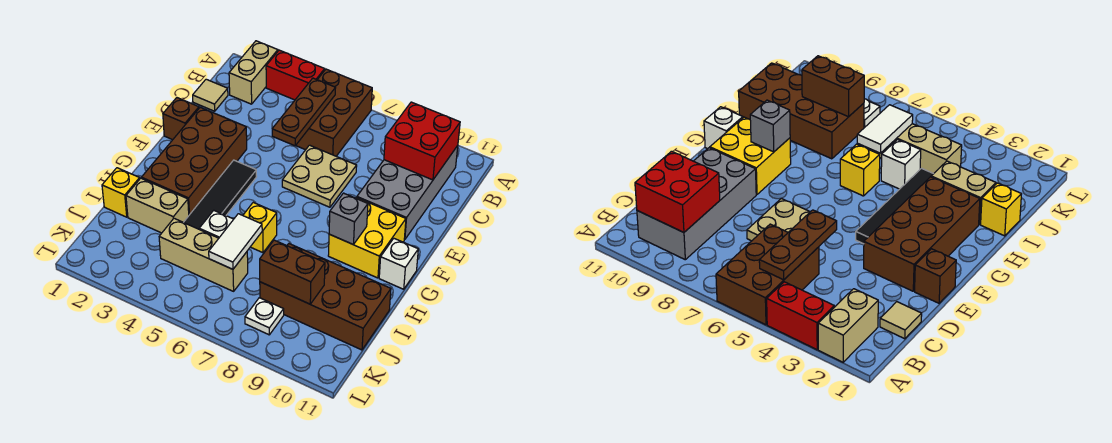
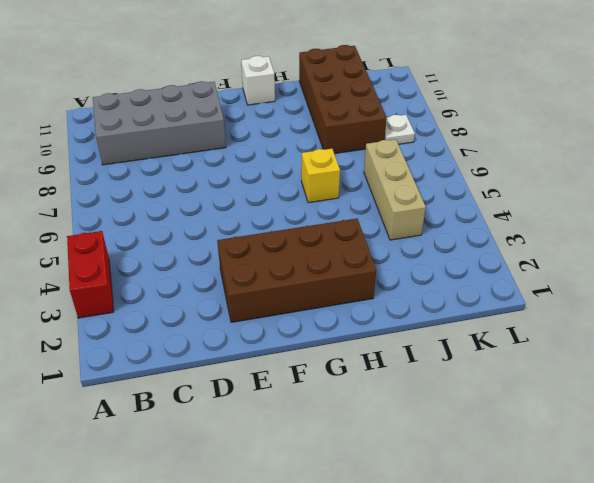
none -> tan brick A2:B2 level 1
none -> brown brick A5:C6 level 1
none -> tan tile C1 level 1

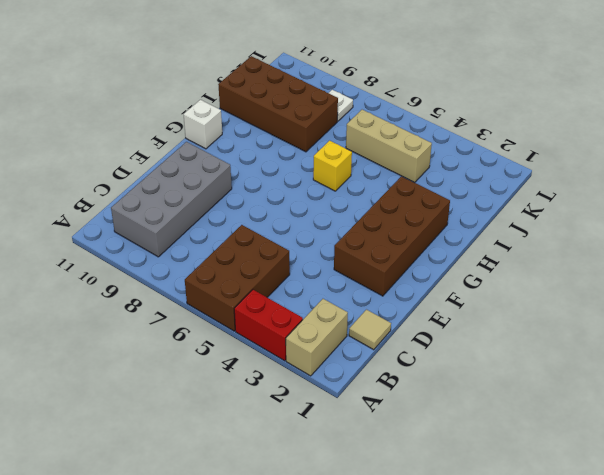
none -> tan plate D6:E7 level 1
none -> brown brick E1 level 1
none -> black tile F4:I4 level 1

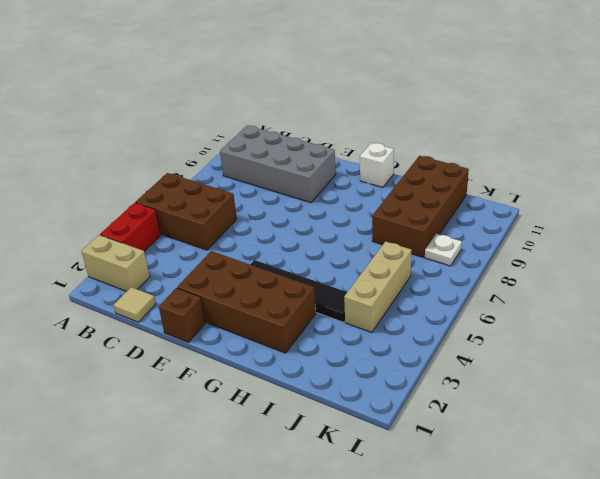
none -> tan plate D6:E7 level 1
none -> yellow brick F9:G10 level 1
none -> yellow brick H6 level 1

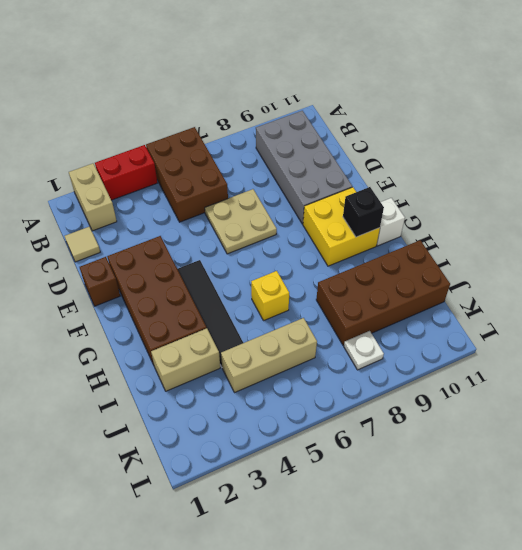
black brick G10 level 2 -> none
none -> yellow brick I1 level 1
none -> white brick I5 level 1
none -> brown plate B5:D5 level 2

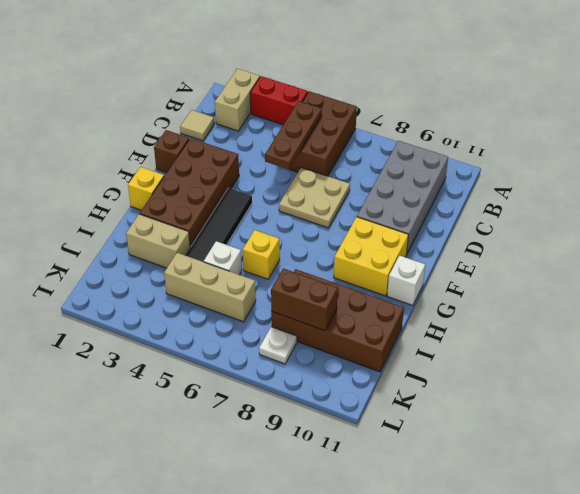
yellow brick G1 level 1 -> yellow brick I1 level 1
none -> red brick B9:C10 level 2
none -> grey brick G9 level 2
none -> white tile I6:J6 level 2

